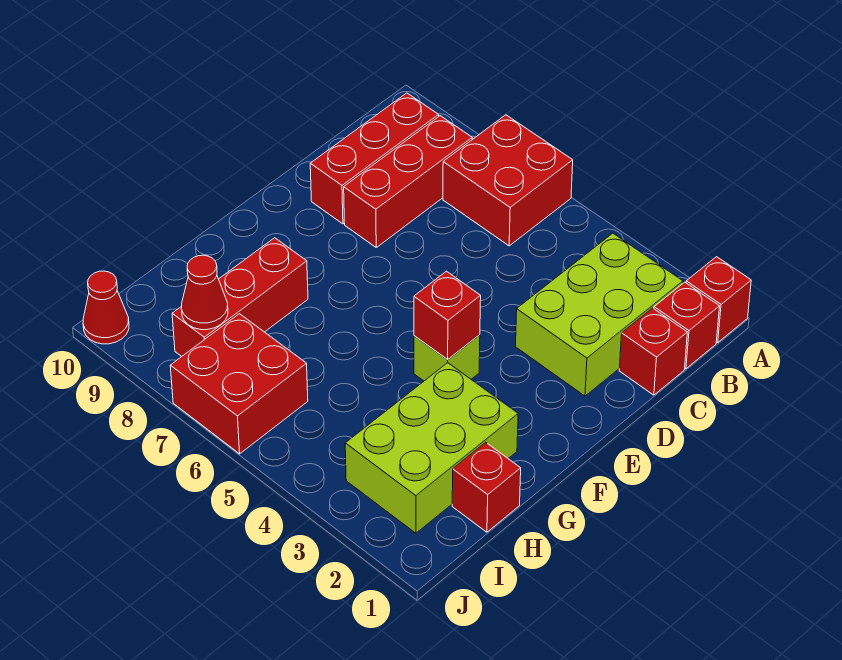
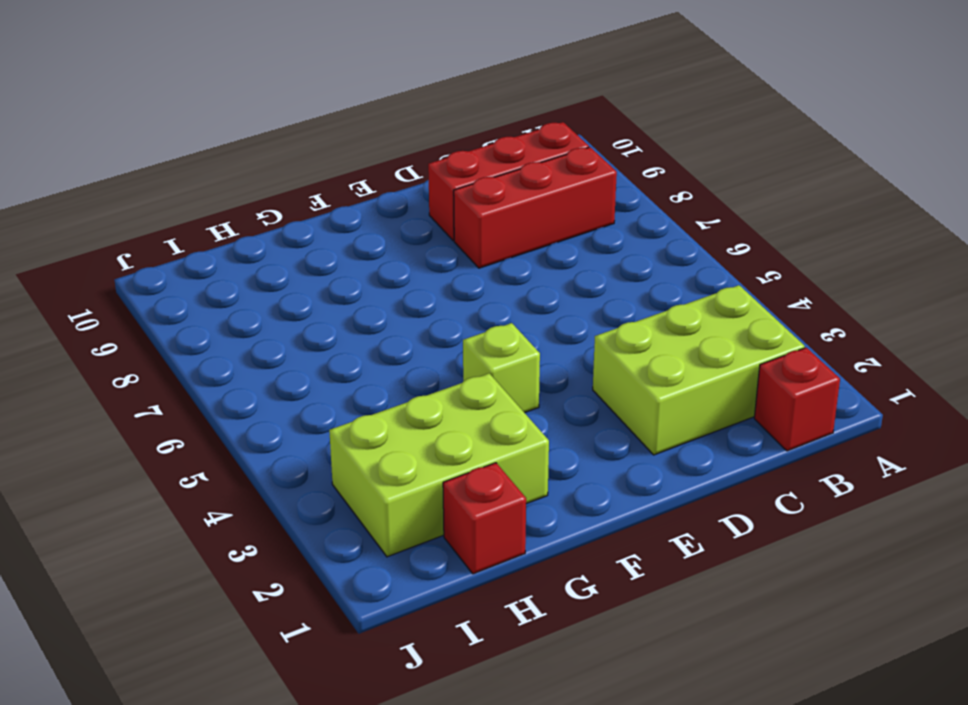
none -> red brick A1 level 1
none -> red brick A6:B7 level 1
none -> red brick C1 level 1

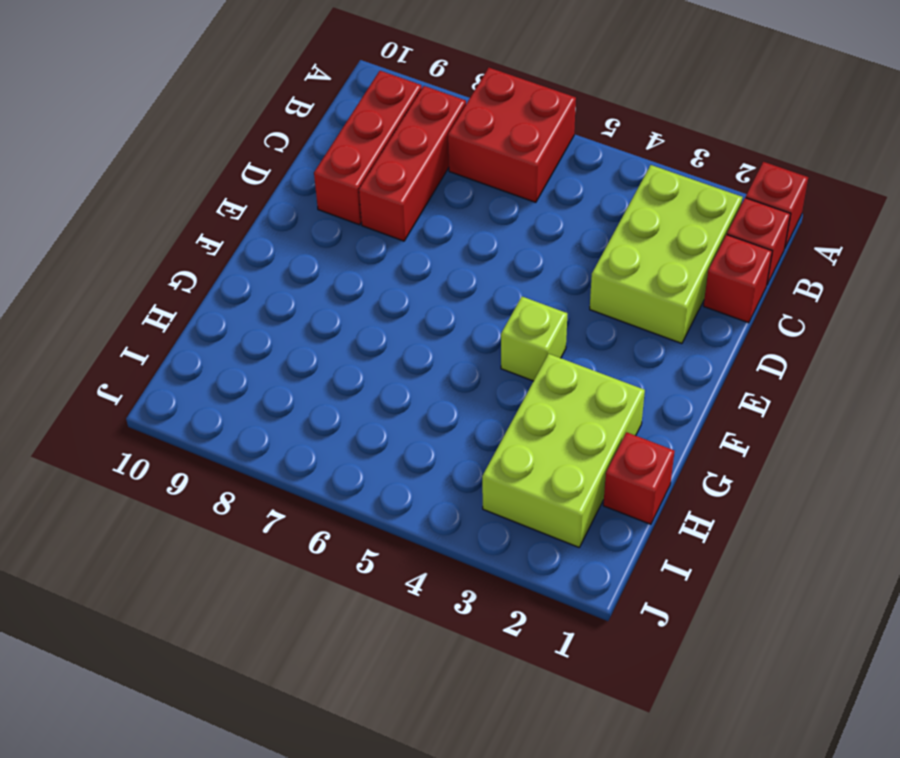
none -> red brick G8:I8 level 1
none -> red brick I6:J7 level 1
none -> red cone J10 level 1

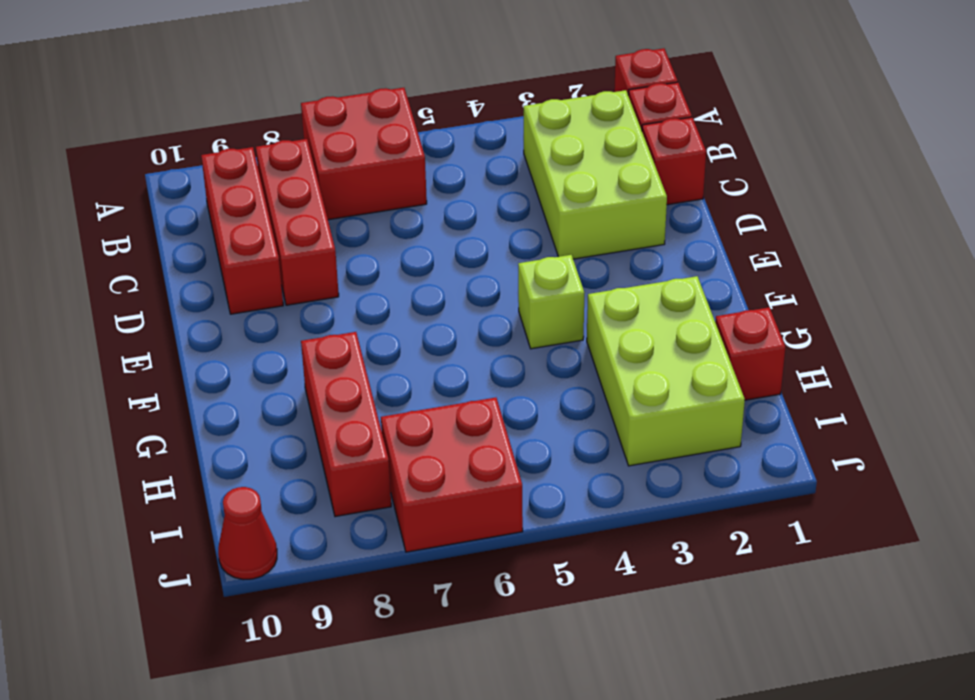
none -> red brick F4 level 2
none -> red cone I8 level 2

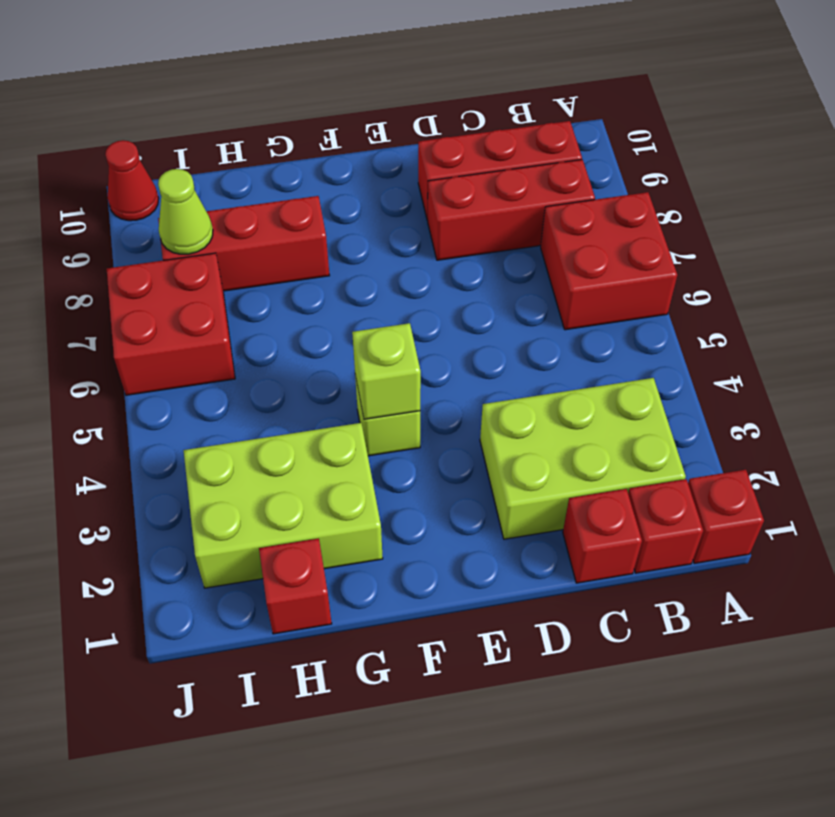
lime brick F4 level 2 -> red brick F4 level 2
lime cone I8 level 2 -> red cone I8 level 2

